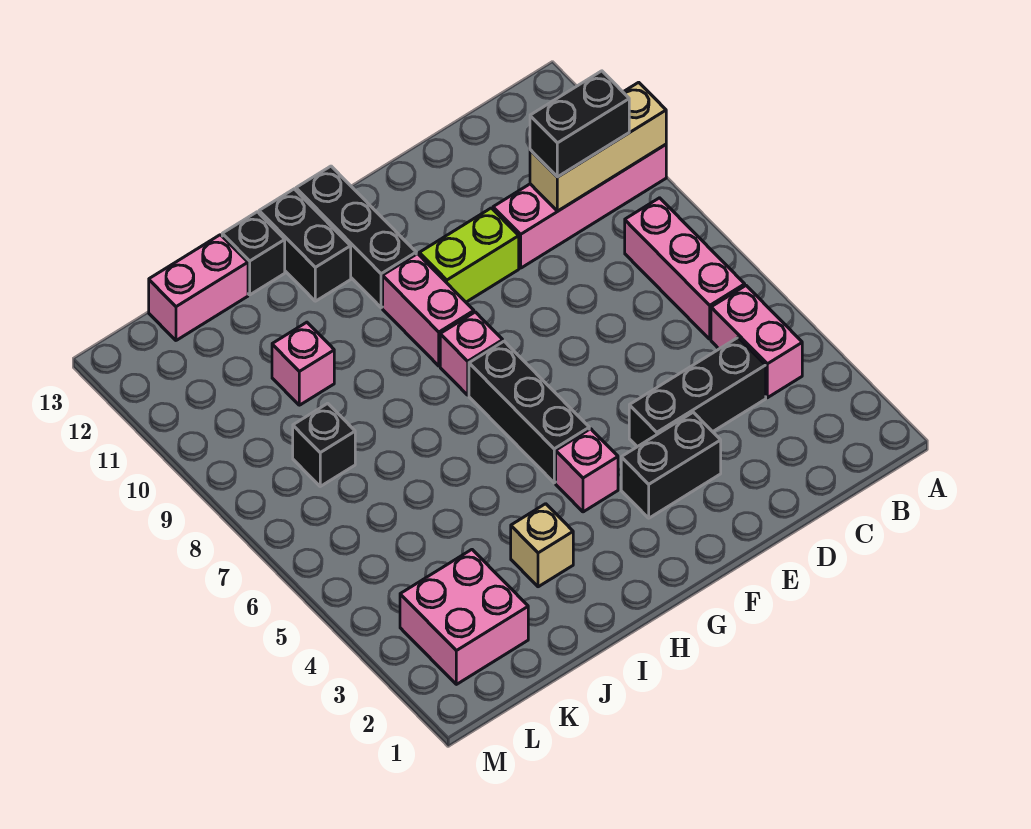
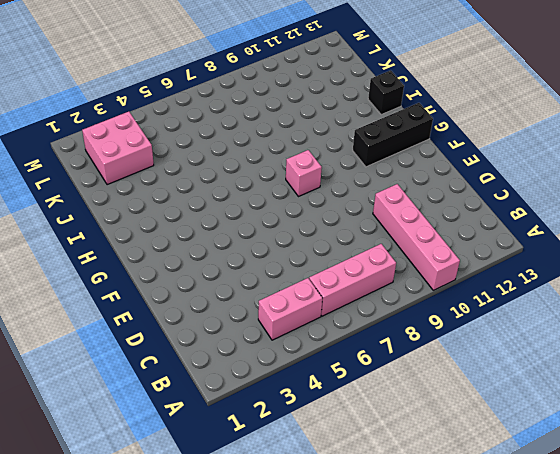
none -> black brick C4:E4 level 1
none -> black brick E3:F3 level 1
none -> lime brick E10:F10 level 1

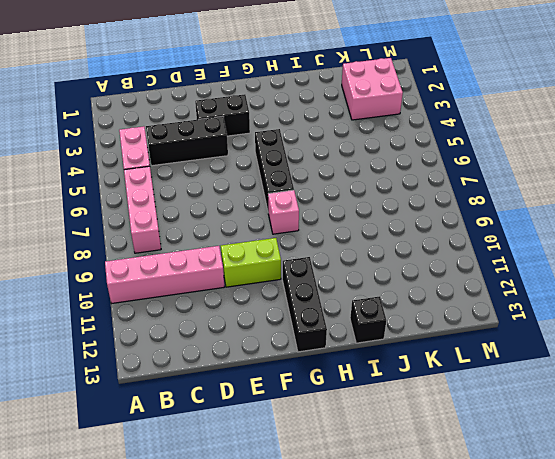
none -> pink brick G4 level 1
none -> pink brick G9:G10 level 1
none -> black brick H12:H13 level 1

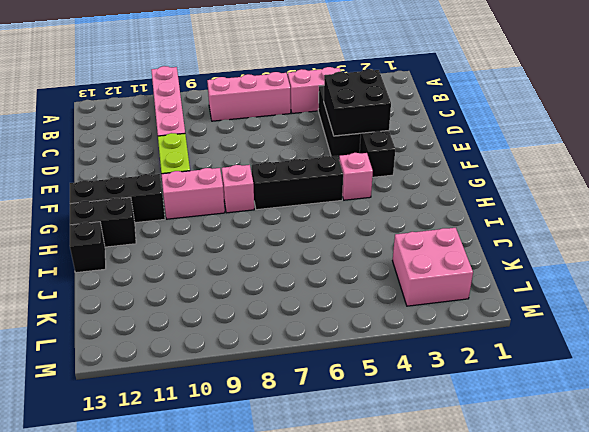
black brick D3:E4 level 2 -> none
none -> tan brick I3 level 1
none -> pink brick J10 level 1
none -> pink brick J13:K13 level 1

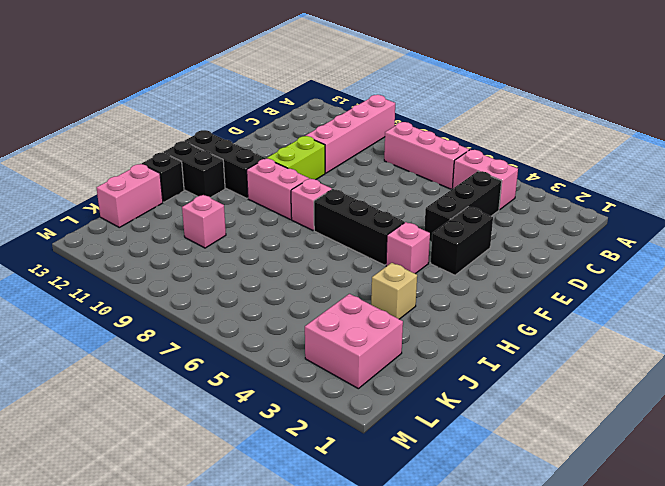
none -> black brick K8 level 1
none -> tan brick A10:C10 level 2
none -> black brick B10:C10 level 3

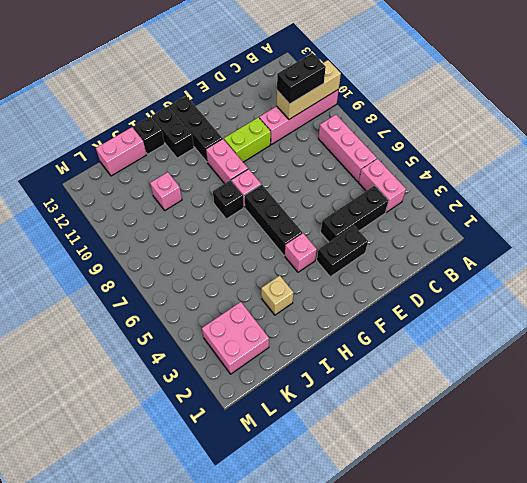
black brick H8 level 1 -> black brick K8 level 1

